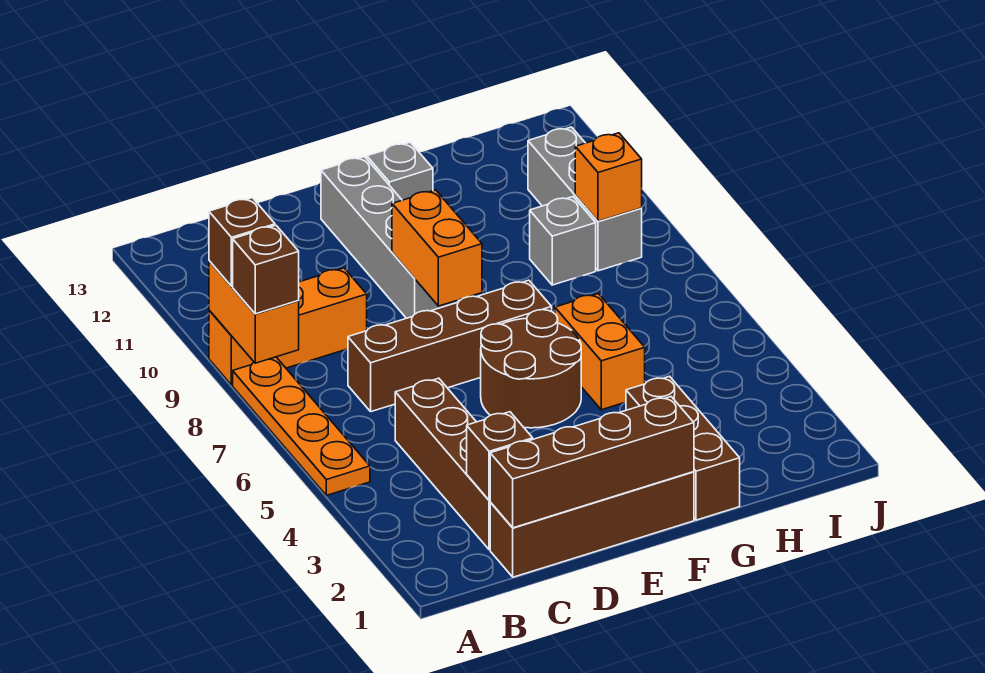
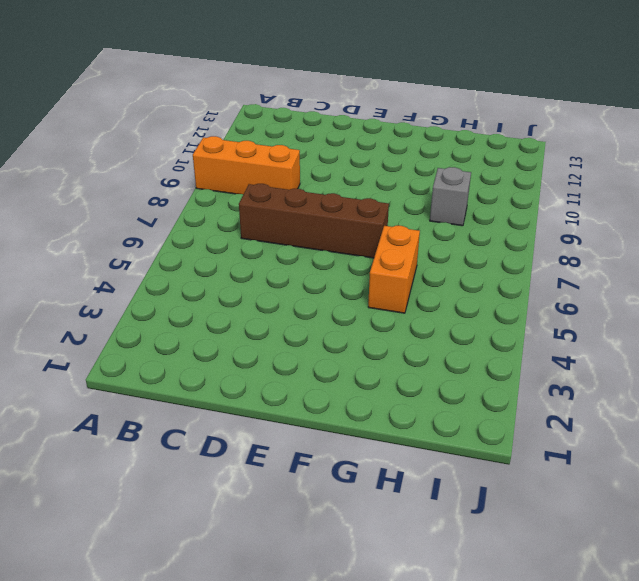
none -> orange plate A5:A8 level 1
none -> brown brick C1:F1 level 1
none -> brown brick C2:C5 level 1

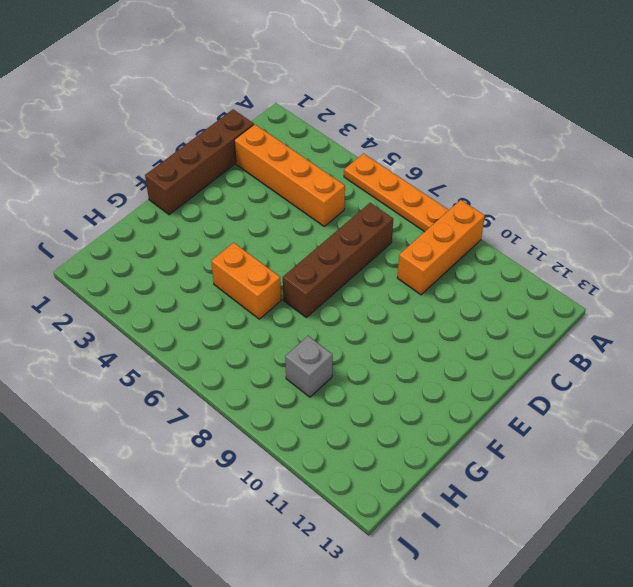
orange brick C2:C5 level 1 -> brown brick C2:C5 level 1
none -> brown round brick E5:F6 level 1
none -> grey brick E9:E12 level 1
none -> grey brick F12 level 1

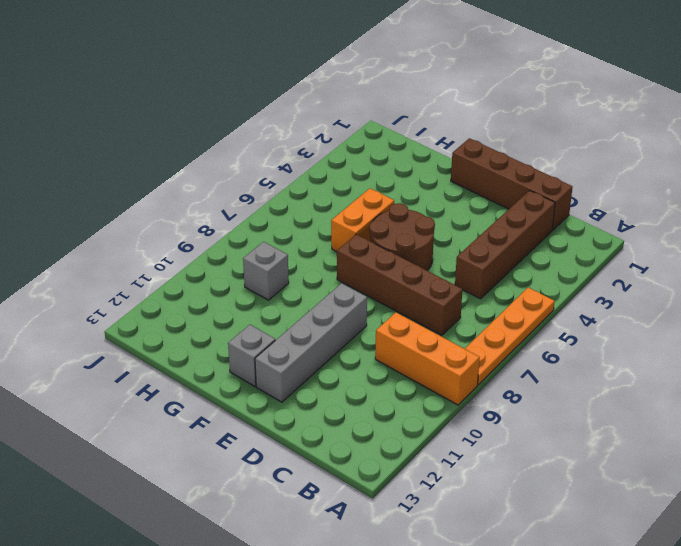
none -> brown brick G1:G3 level 1
none -> grey brick I9:I11 level 1
none -> orange brick A8:A9 level 2

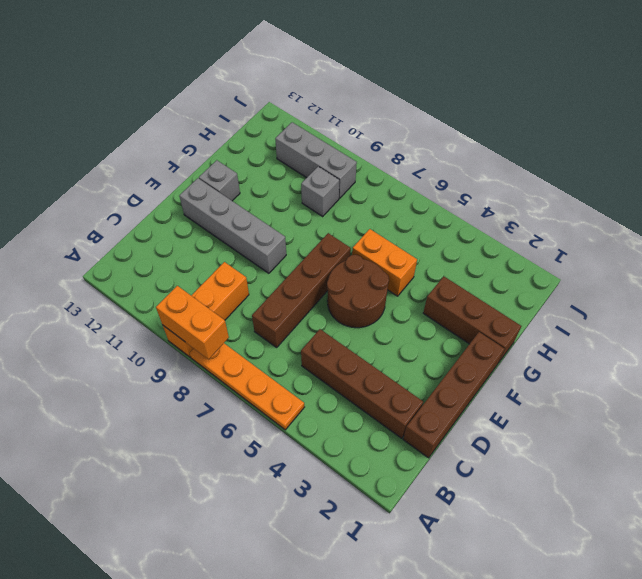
none -> brown brick C1:F1 level 2
none -> brown brick C2 level 2
none -> orange brick E8:E9 level 2

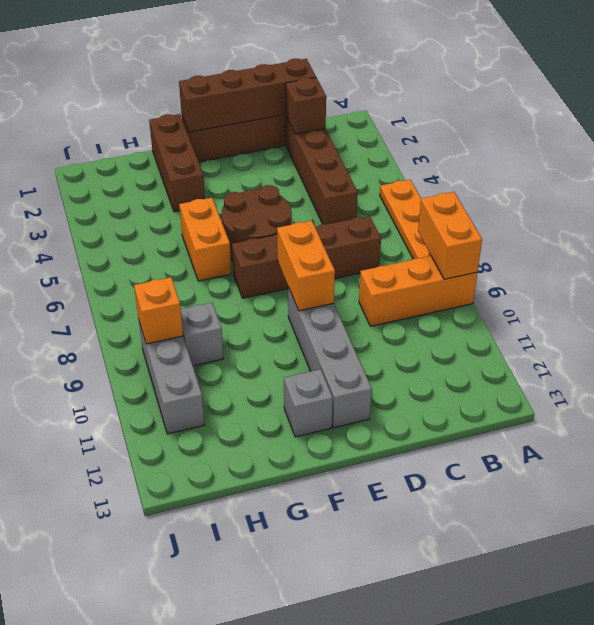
none -> brown brick A8 level 3
none -> brown brick A9 level 3

